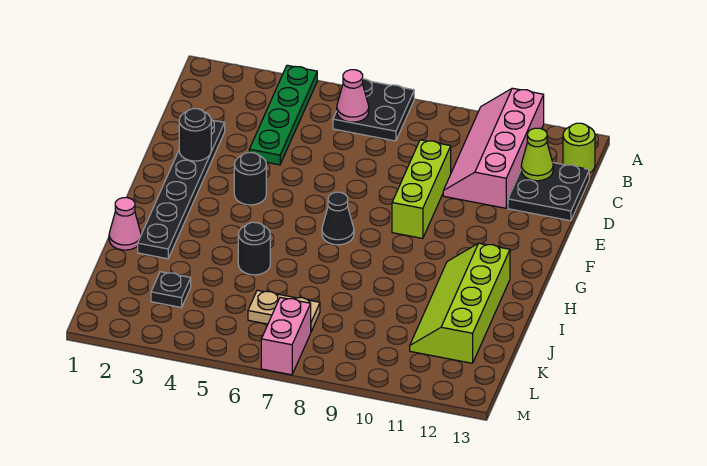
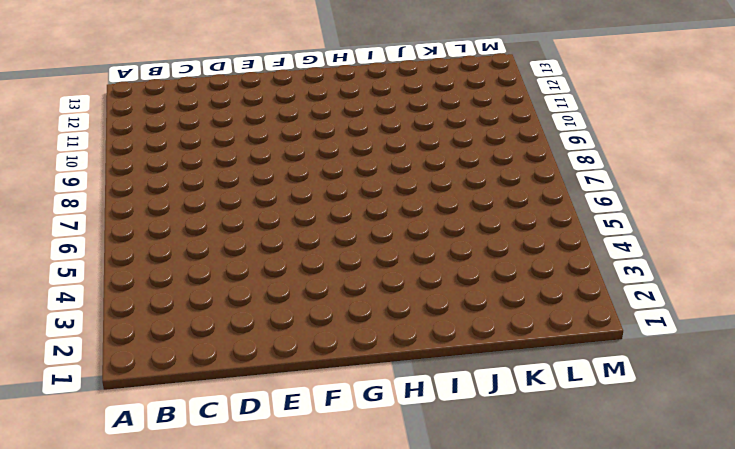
none -> green plate A4:D4 level 1
none -> black plate A6:B7 level 1
none -> pink slope A10:D11 level 1 top 11

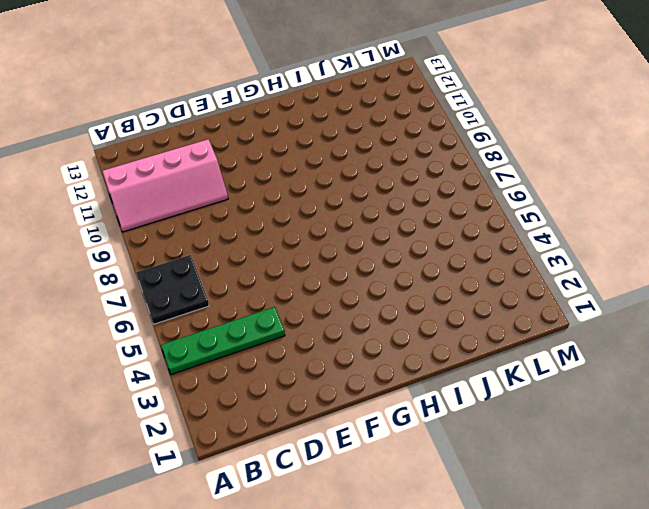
none -> lime round brick B13 level 1
none -> black plate C12:D13 level 1
none -> black plate D2:I2 level 1

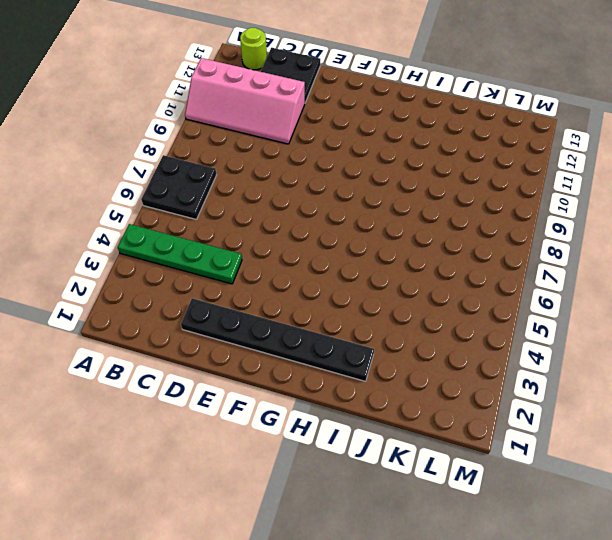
none -> lime brick D9:F9 level 1
none -> black round brick F4 level 1
none -> black cone G7 level 1

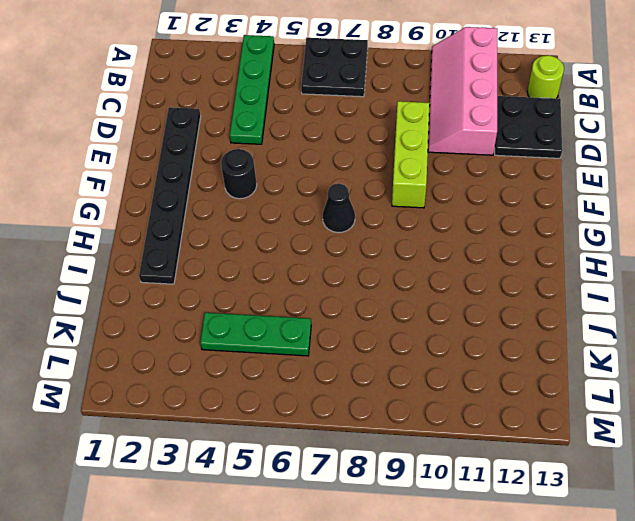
green plate K4:K6 level 1 -> tan plate K6:K7 level 1
none -> lime slope H11:K12 level 1 top 12
none -> pink cone I1 level 1
none -> black round brick I5 level 1

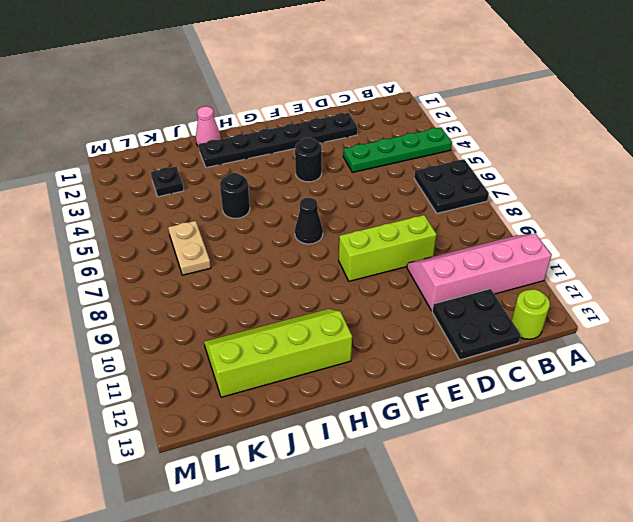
none -> pink brick L7:M7 level 1
none -> pink cone B6 level 2
none -> lime cone C12 level 2

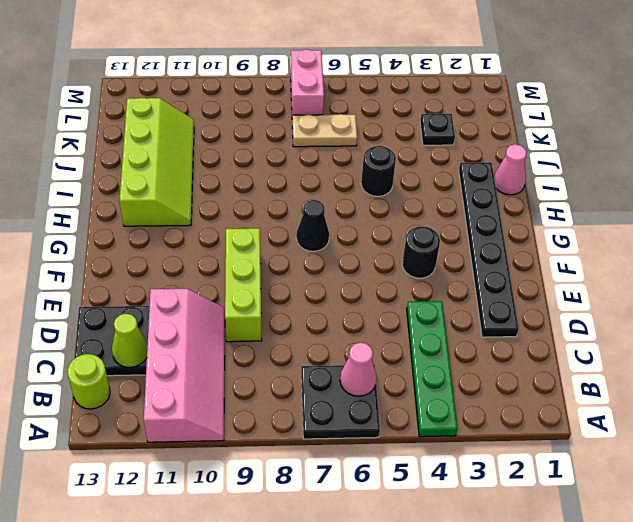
none -> black round brick E2 level 2

